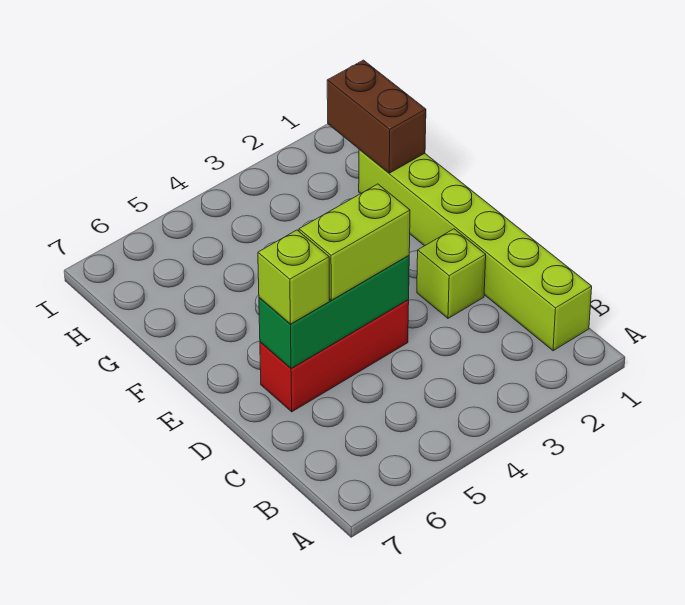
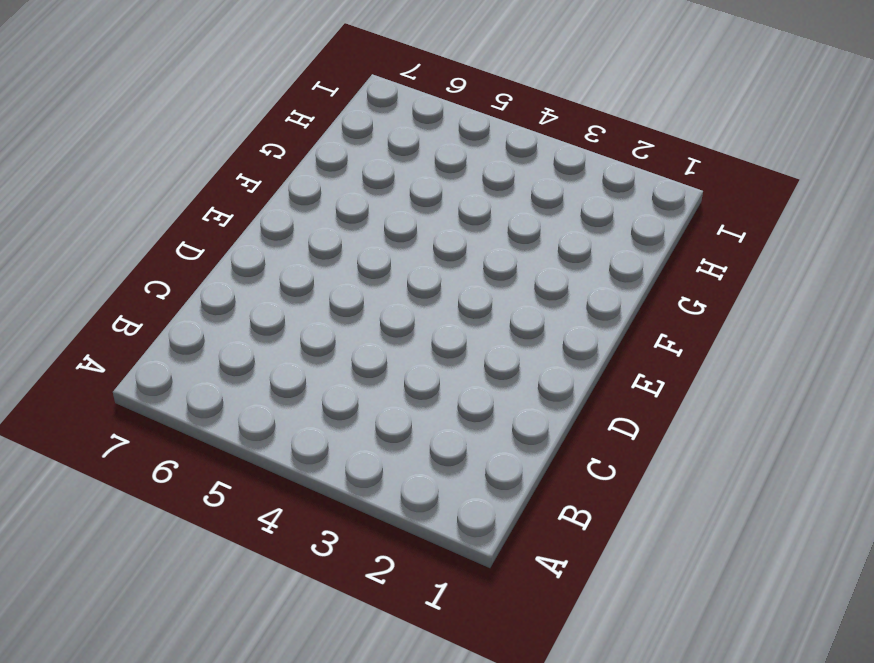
none -> lime brick B1:G1 level 1
none -> lime brick D2 level 1

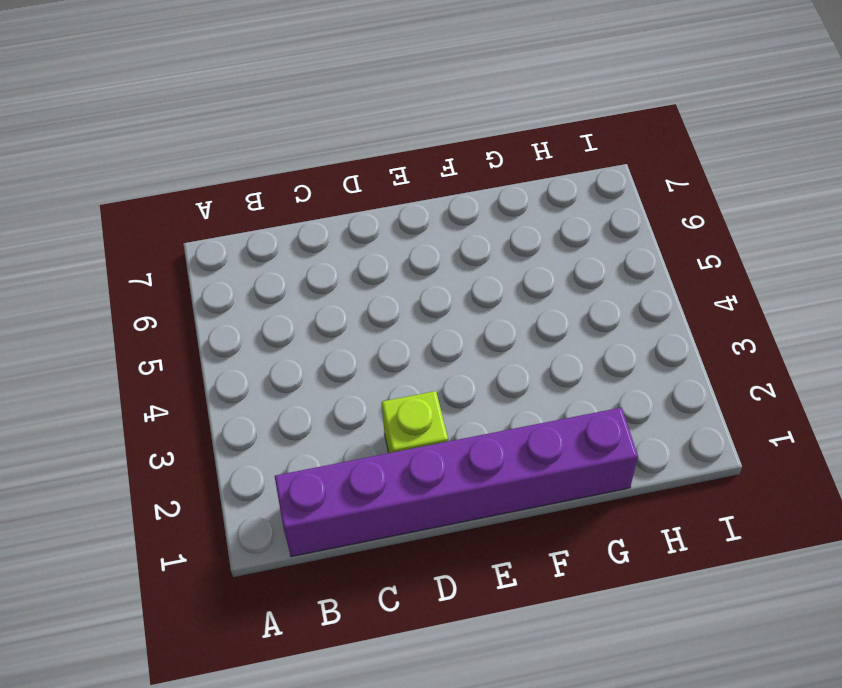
purple brick B1:G1 level 1 -> lime brick B1:G1 level 1
none -> red brick D4:D6 level 1
none -> green brick D4:D6 level 2

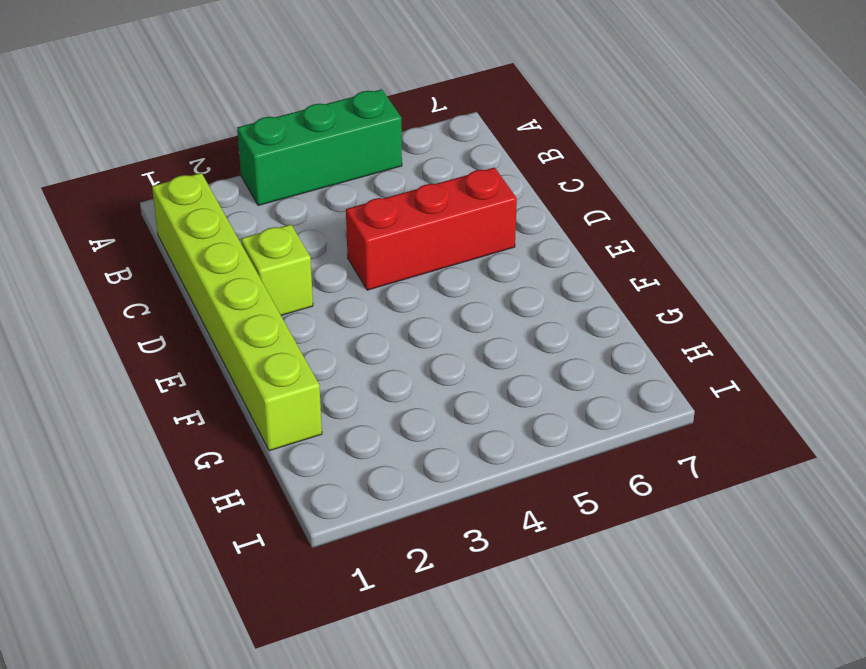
green brick A3:A5 level 1 -> green brick D4:D6 level 2
none -> brown brick G1:H1 level 2
none -> lime brick D4:D5 level 3

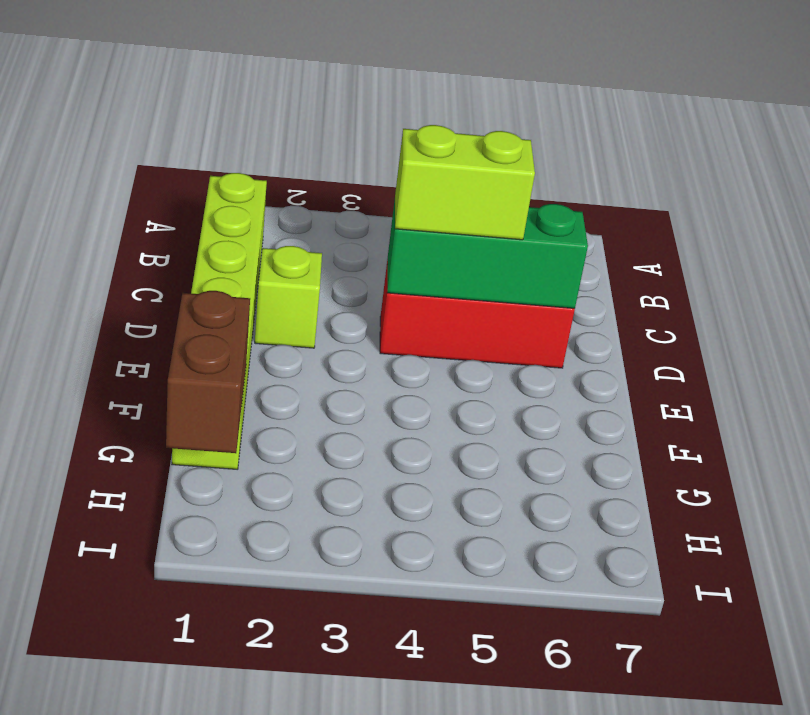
none -> lime brick D6 level 3

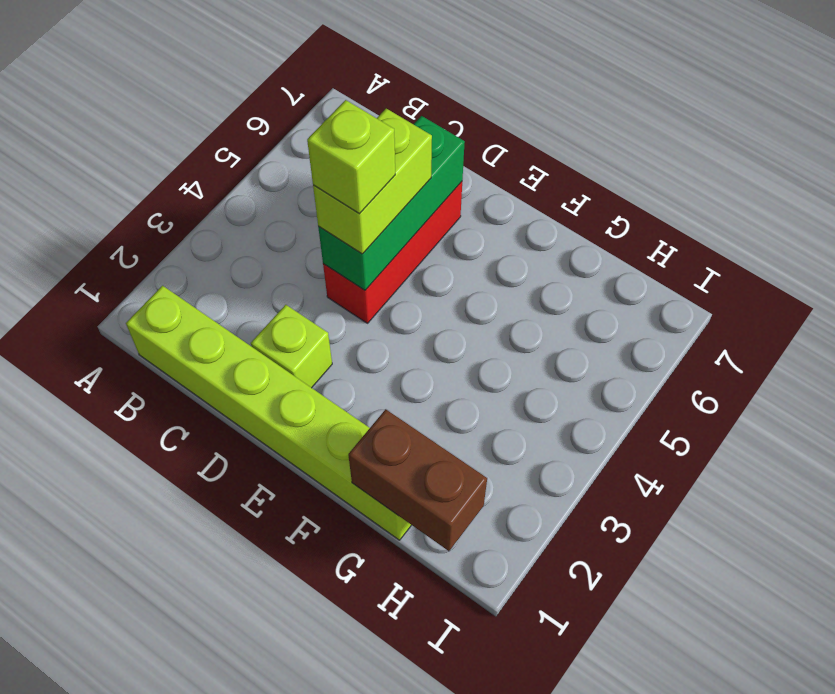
lime brick D4 level 4 -> lime brick D6 level 3

